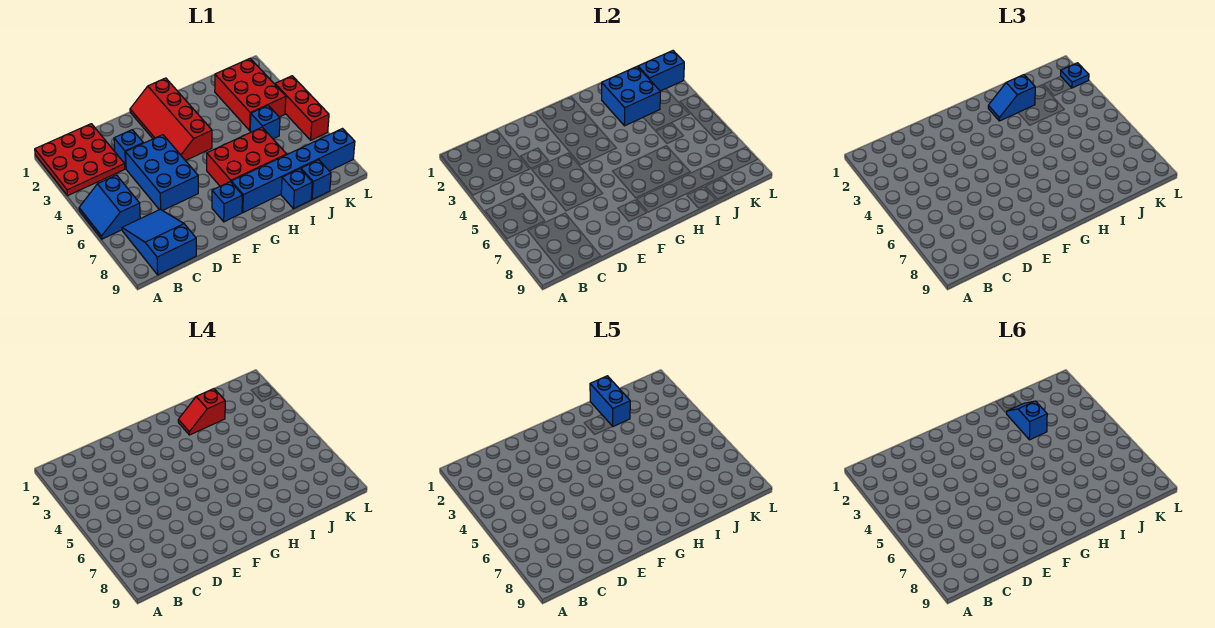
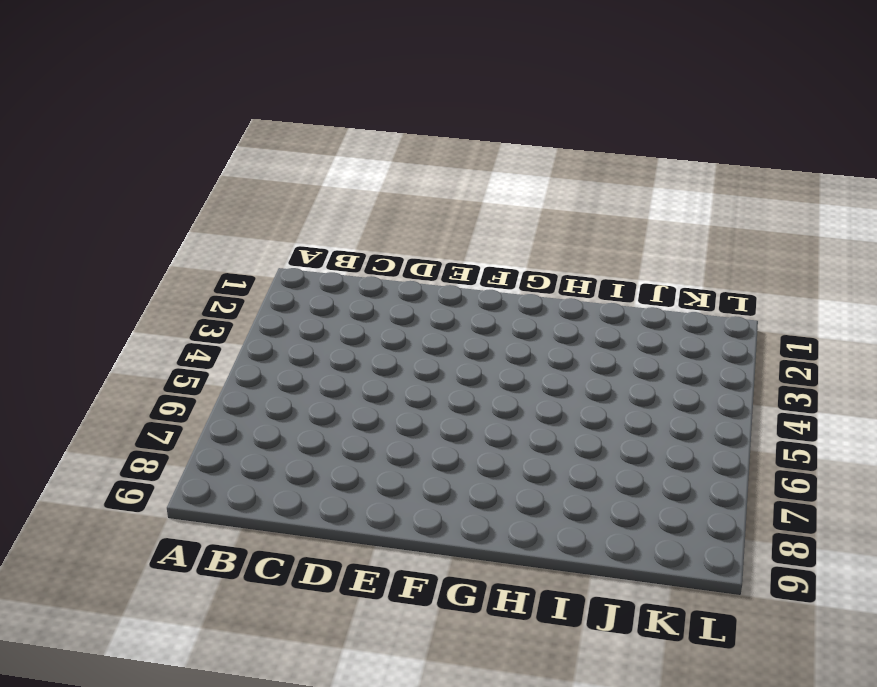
none -> red plate A1:C3 level 1
none -> blue slope A5:B6 level 1 top B
none -> blue slope B7:C9 level 1 top 9

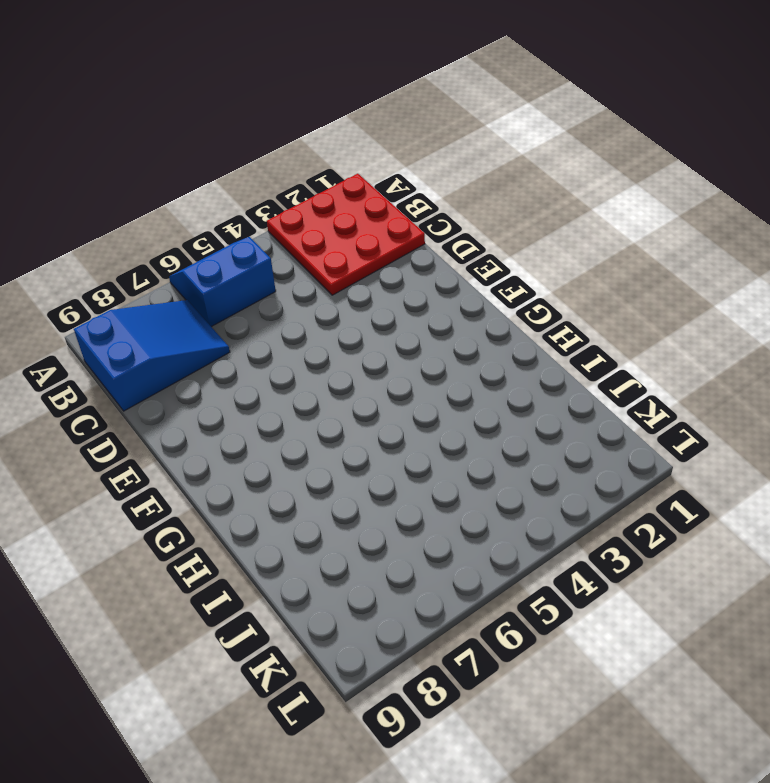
none -> blue brick D3 level 1
none -> blue brick D4:E6 level 1
none -> red slope F1:G4 level 1 top G

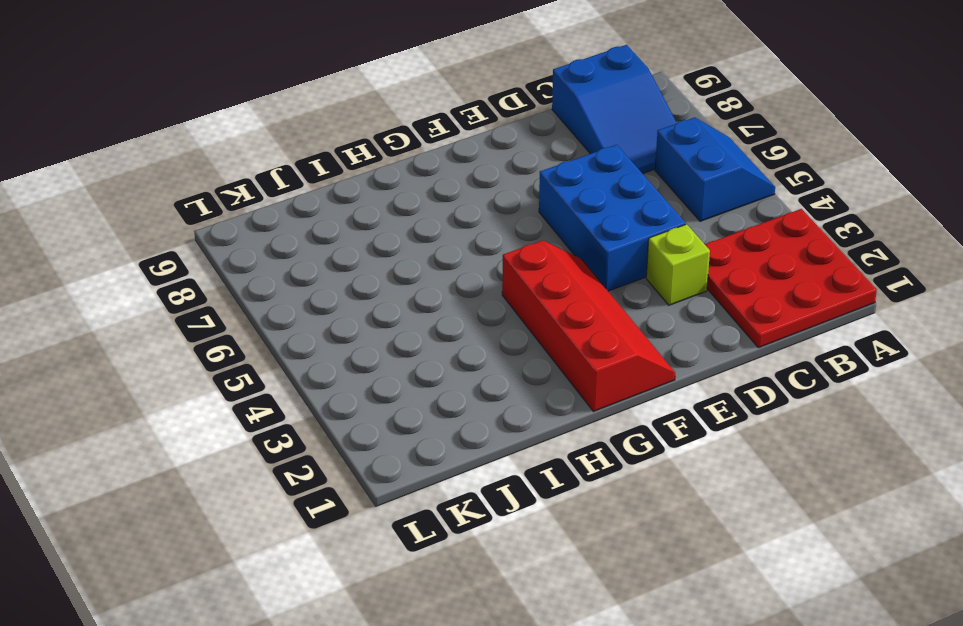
lime brick D3 level 1 -> blue brick D3 level 1
none -> blue brick F8 level 1
none -> red brick G6:I7 level 1
none -> blue brick G8:L8 level 1

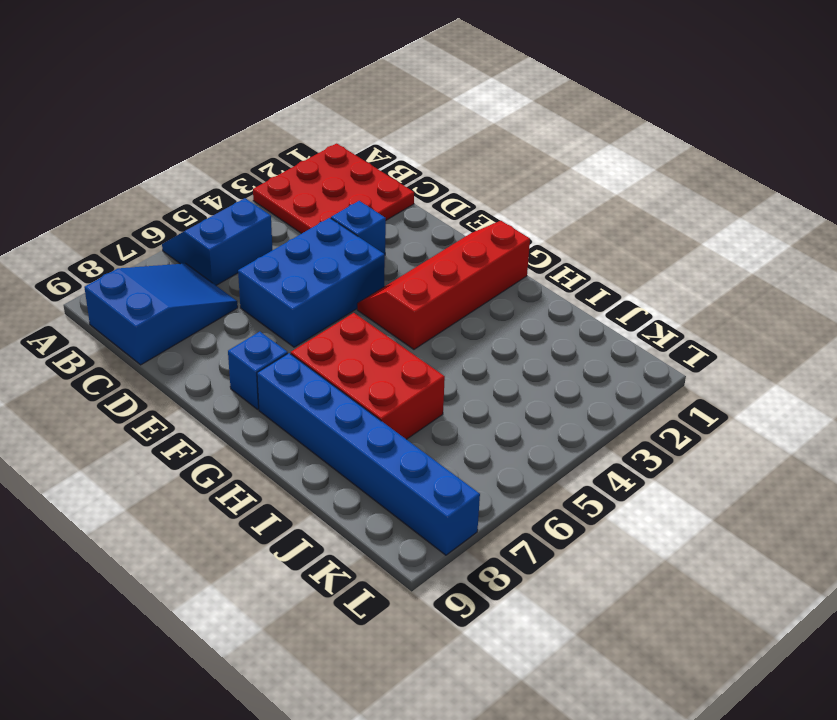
none -> blue brick I9 level 1
none -> red brick J2:K4 level 1
none -> blue brick J5 level 1

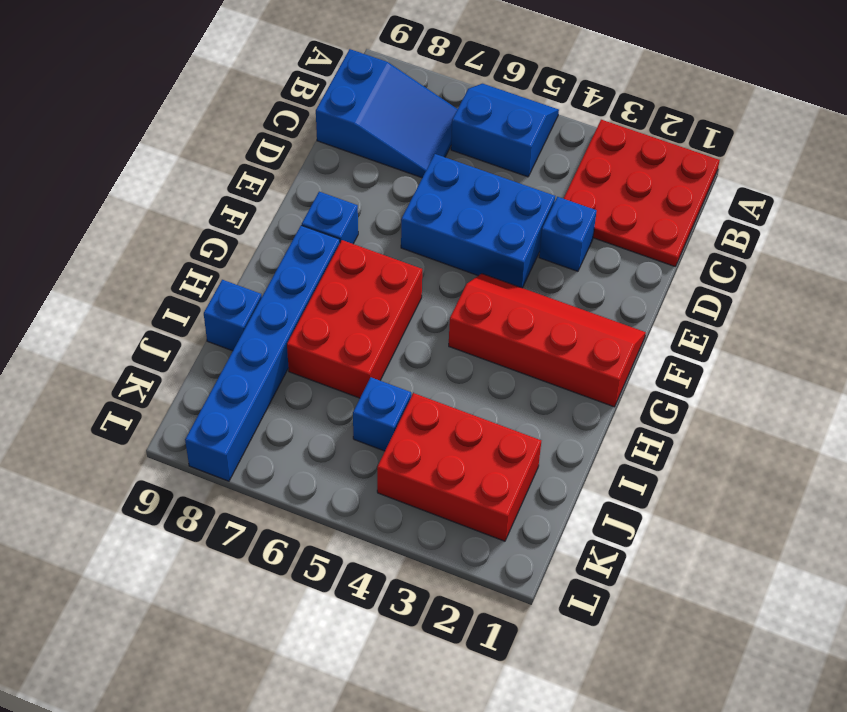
none -> blue brick J9 level 1
none -> red brick L4:L6 level 1
none -> blue brick I2:J3 level 2

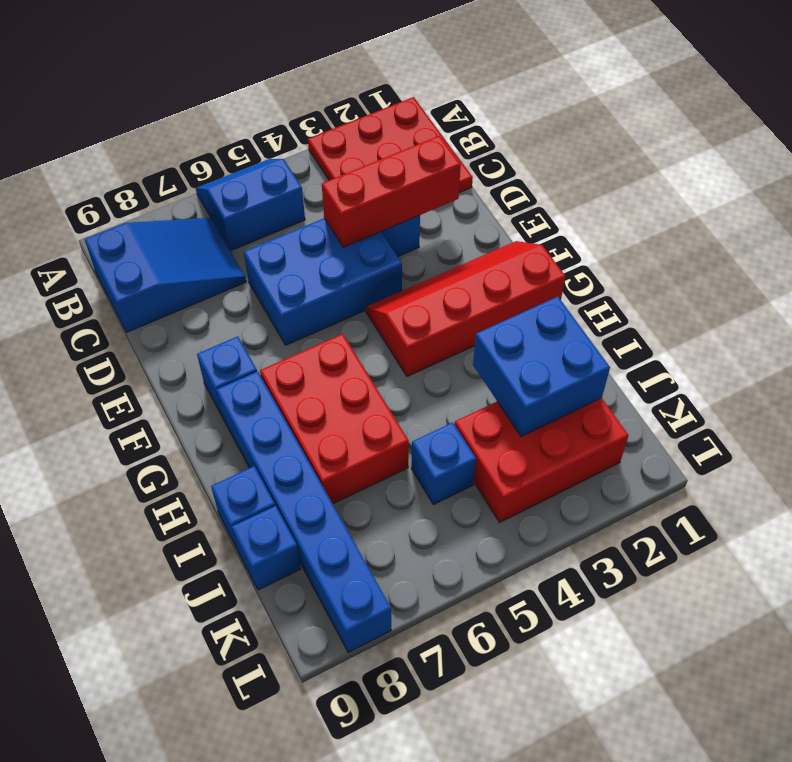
red brick D2:D4 level 2 -> red brick L4:L6 level 1
none -> blue brick K2:L2 level 2
none -> blue slope H2:I2 level 3 top I
none -> blue plate L2 level 3

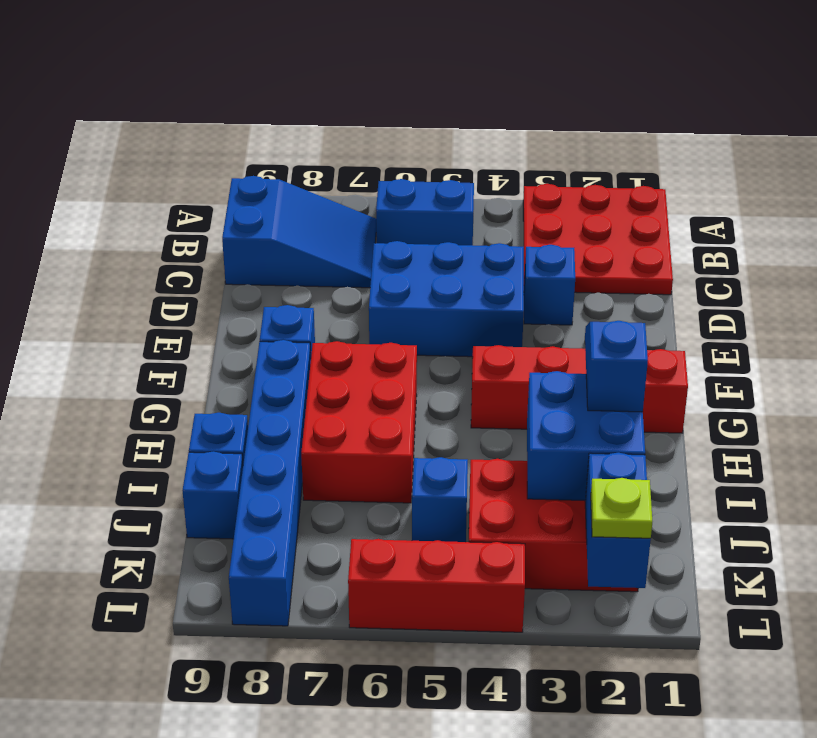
lime plate L2 level 3 -> blue plate L2 level 3
none -> red slope H2:I2 level 4 top I
none -> blue brick I1:I2 level 5
none -> blue slope I2:I3 level 6 top 3

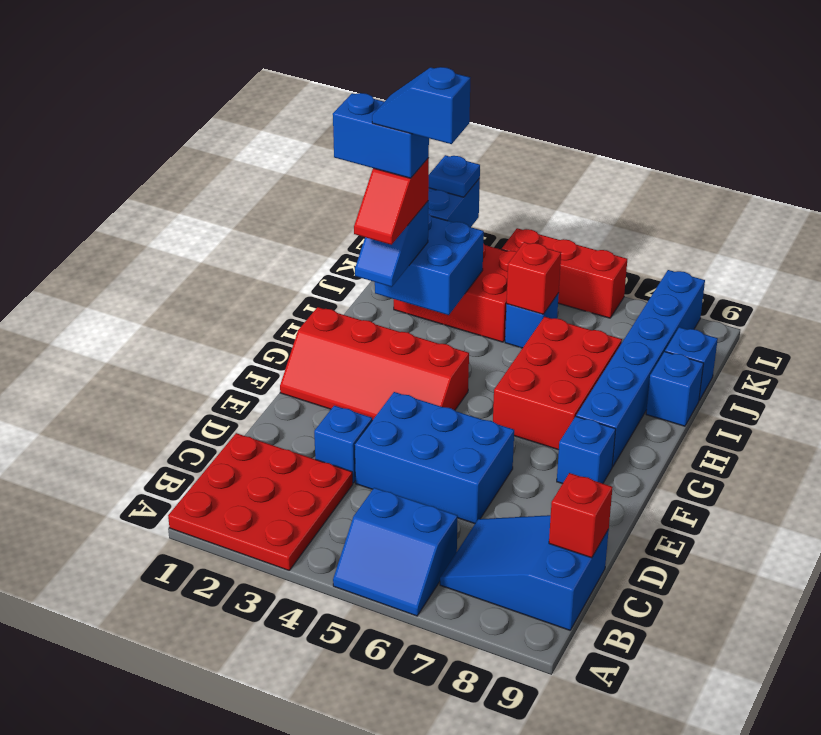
red brick C9 level 2 -> none
red brick J5 level 2 -> none

